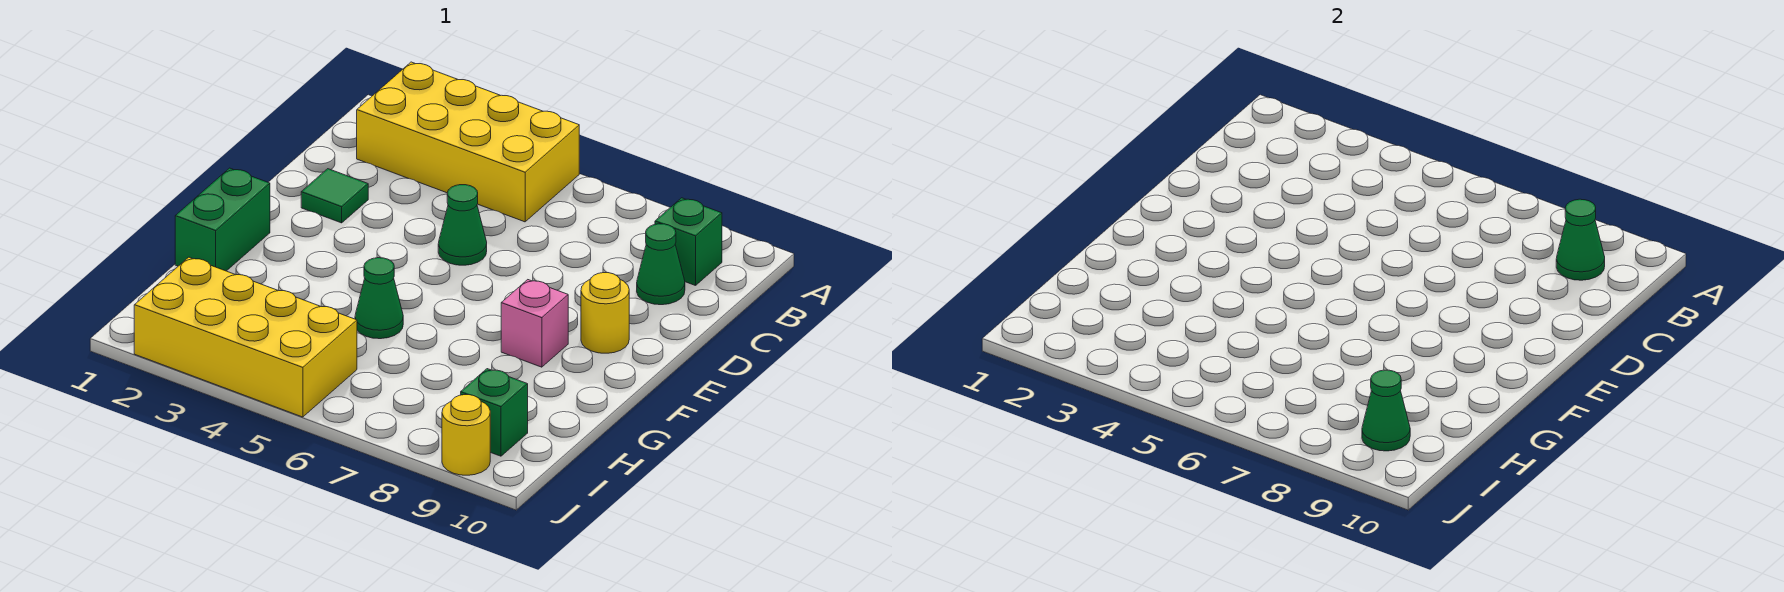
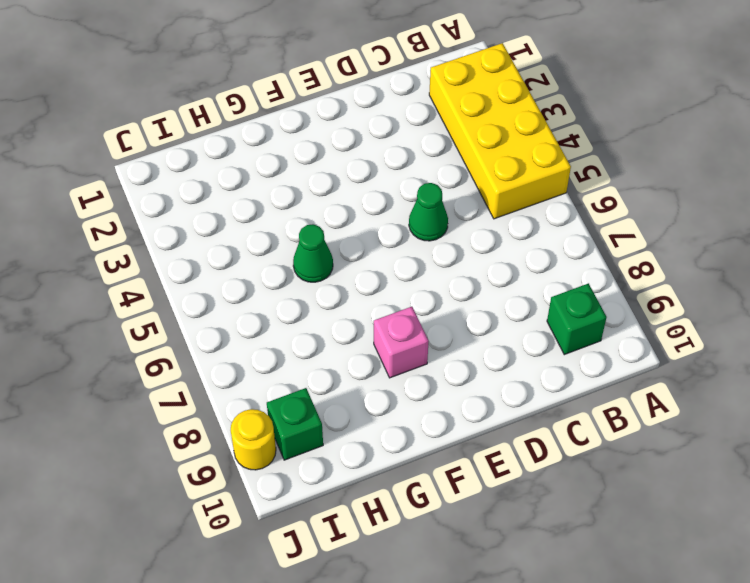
none -> green cone C9 level 1
none -> green tile D2 level 1
none -> yellow round brick E9 level 1

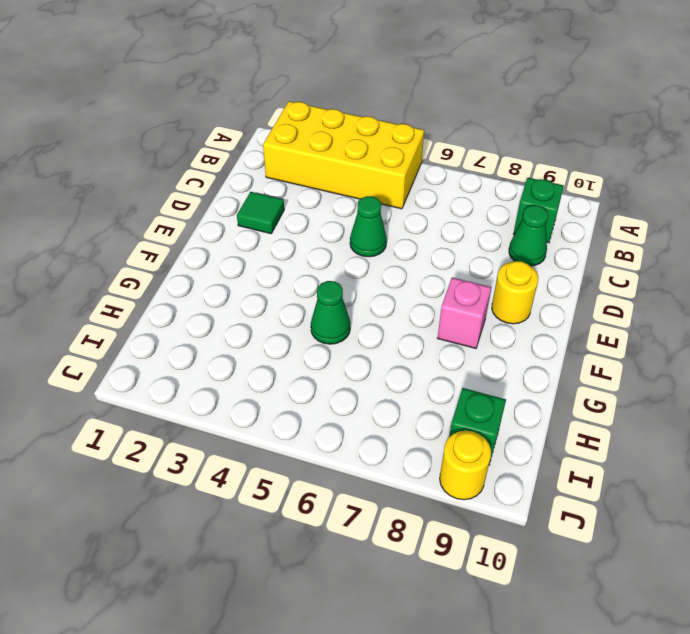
none -> green brick F1:G1 level 1
none -> yellow brick I2:J5 level 1
none -> green cone B9 level 2

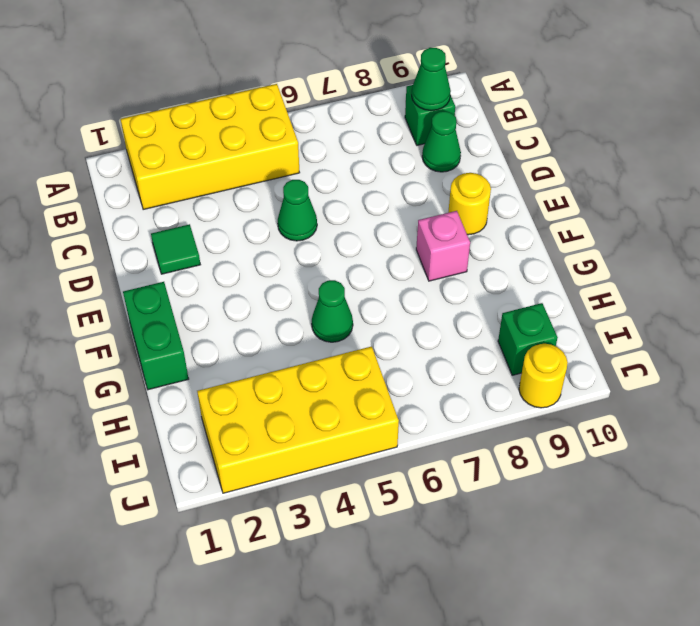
none -> green cone I9 level 2

